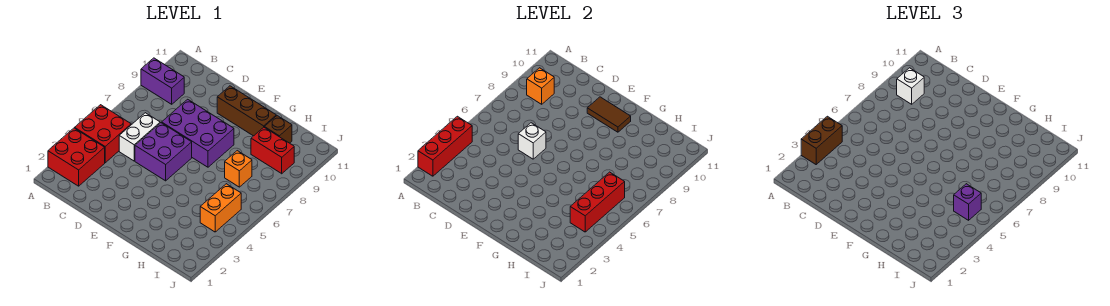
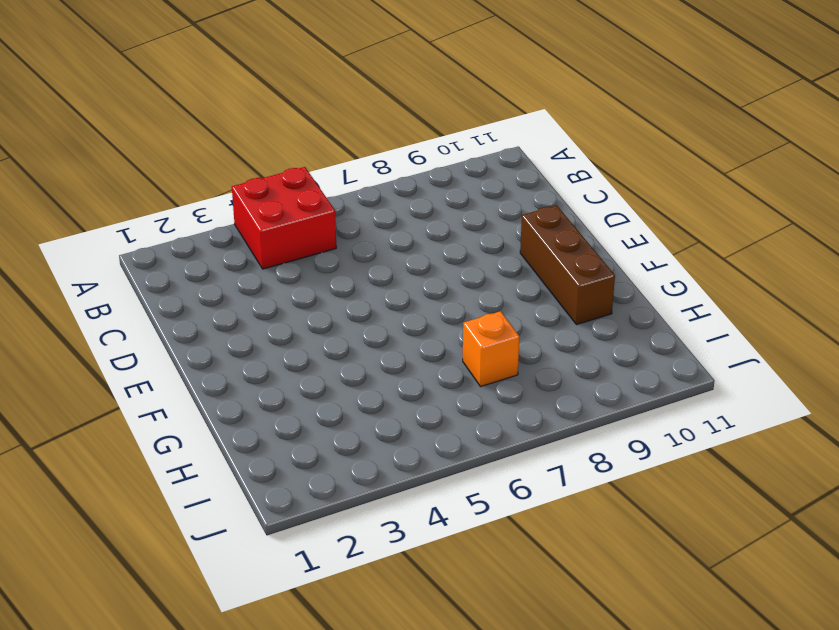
none -> red brick A2:B3 level 1
none -> purple brick A9:B9 level 1
none -> white brick C5:C6 level 1

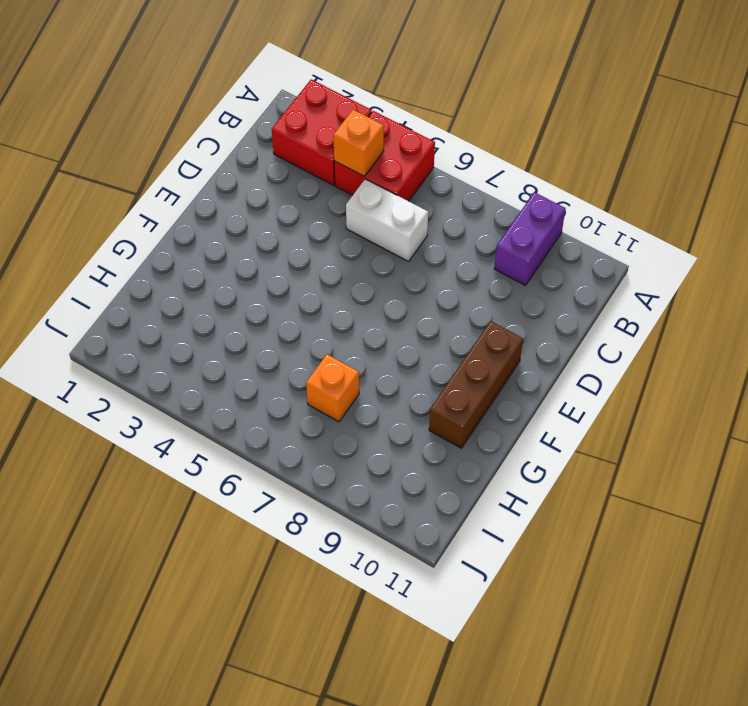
orange brick B4 level 2 -> orange brick B9 level 2
none -> purple brick D5:E6 level 1
none -> purple brick D7:F8 level 1
none -> red brick H9:I9 level 1

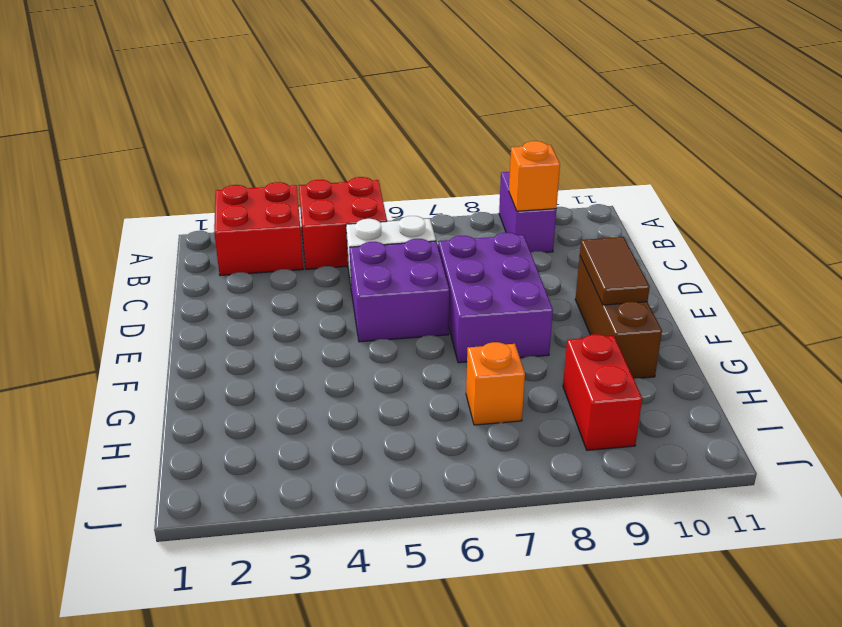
none -> brown brick H10 level 1
none -> orange brick I4:I5 level 1
none -> red brick A2:A4 level 2

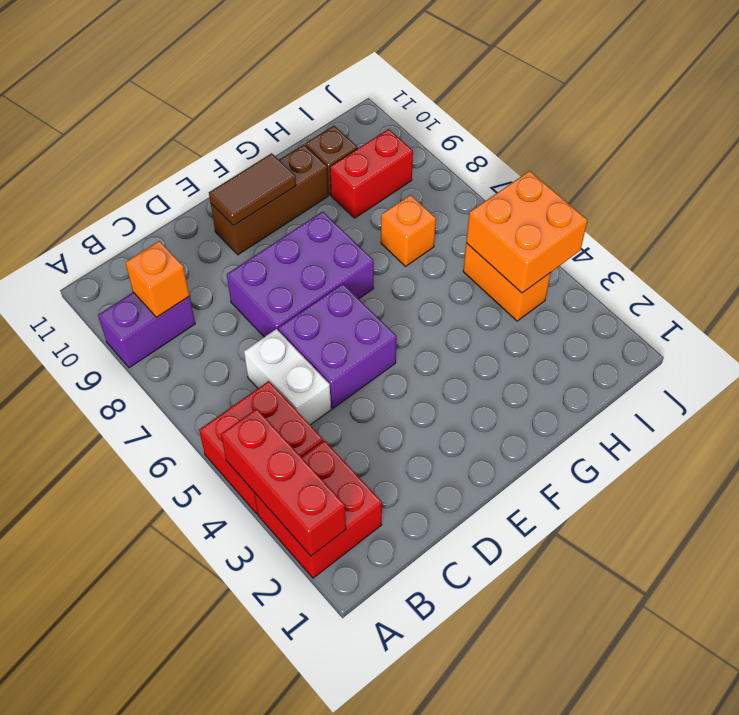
orange brick I4:J5 level 2 -> red brick I4:I6 level 2
none -> white brick D6 level 2
none -> brown brick A3:A4 level 3
none -> white brick B9 level 3

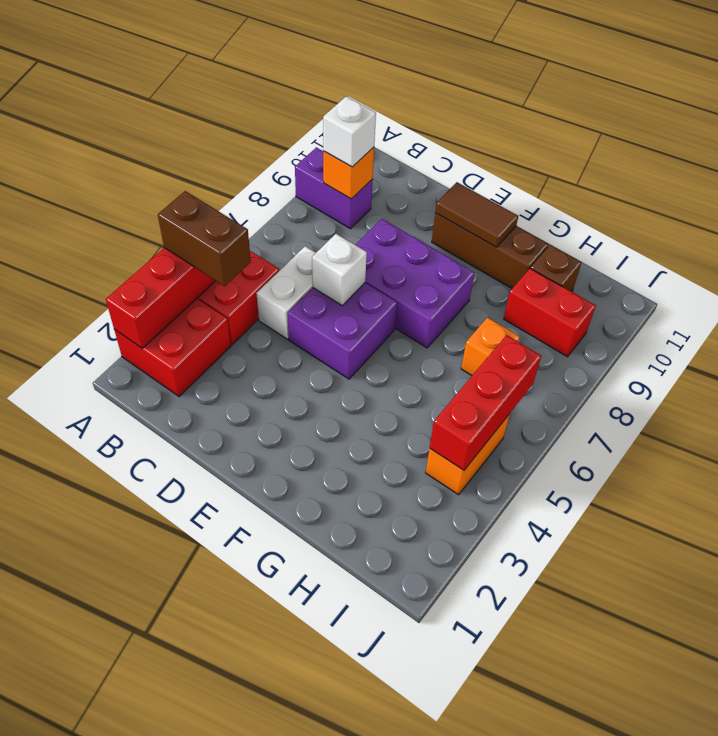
brown brick A4:B4 level 3 -> brown brick A3:A4 level 3
none -> purple brick I5 level 3

